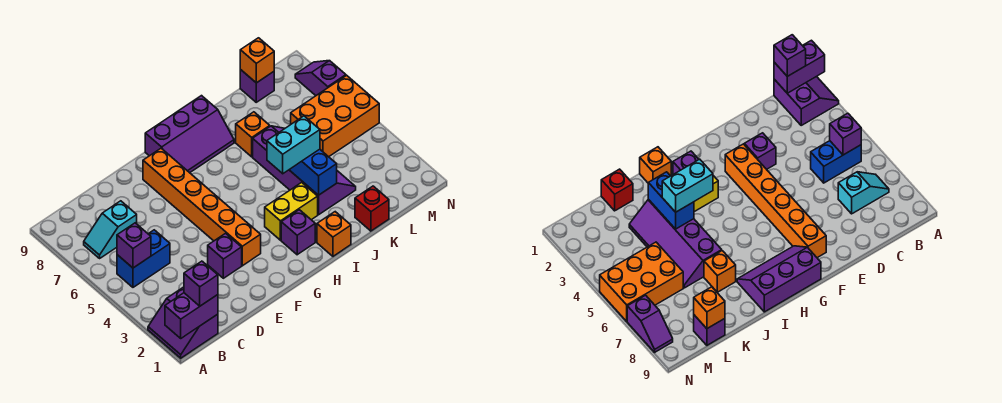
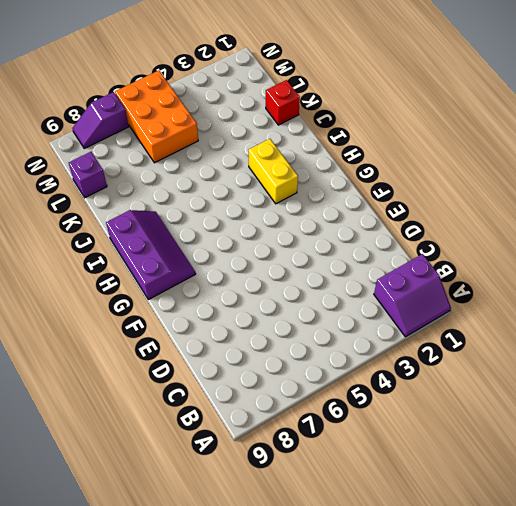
none -> blue brick B5:C5 level 1
none -> cyan slope B7:C7 level 1 top C
none -> purple brick E3 level 1

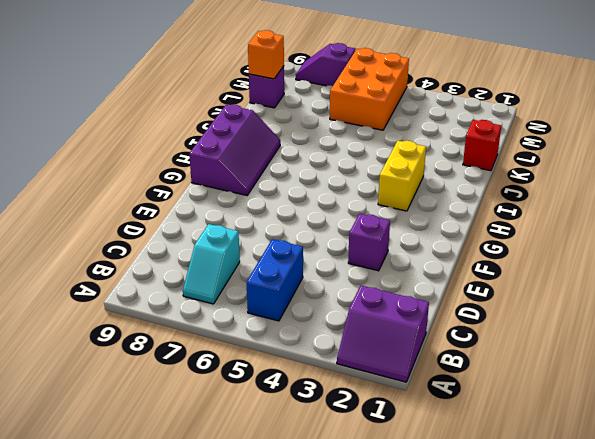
none -> orange brick F3:F8 level 1
none -> purple brick H2 level 1
none -> orange brick I1 level 1

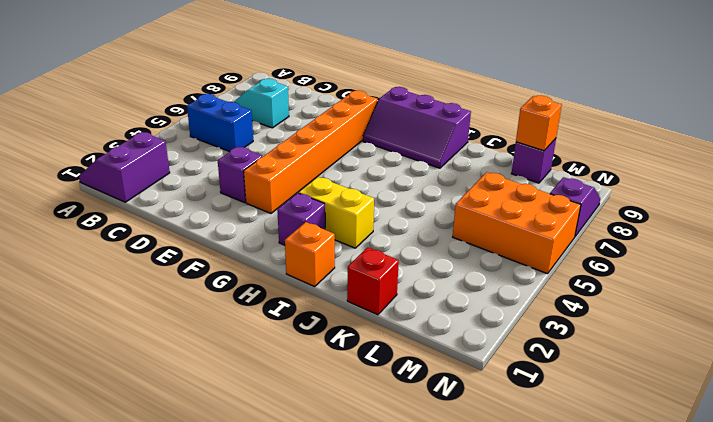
none -> purple slope J3:K6 level 1 top J
none -> orange brick J7 level 1
none -> purple brick A1:B1 level 2

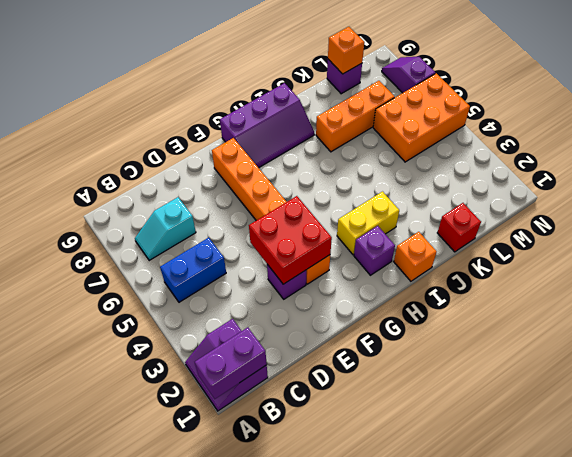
red brick E3:F4 level 2 -> none
orange brick J7:L7 level 1 -> orange brick J7 level 1
none -> purple slope J3:K6 level 1 top J
none -> purple brick B5 level 2
none -> blue brick J3:J4 level 2

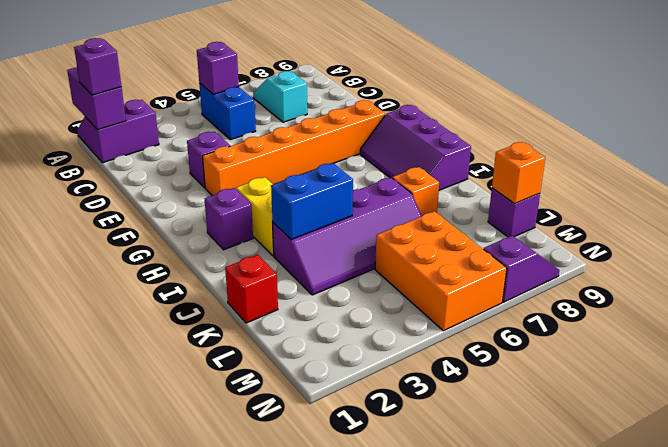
none -> orange brick I1 level 1
none -> cyan brick I4:J4 level 3

